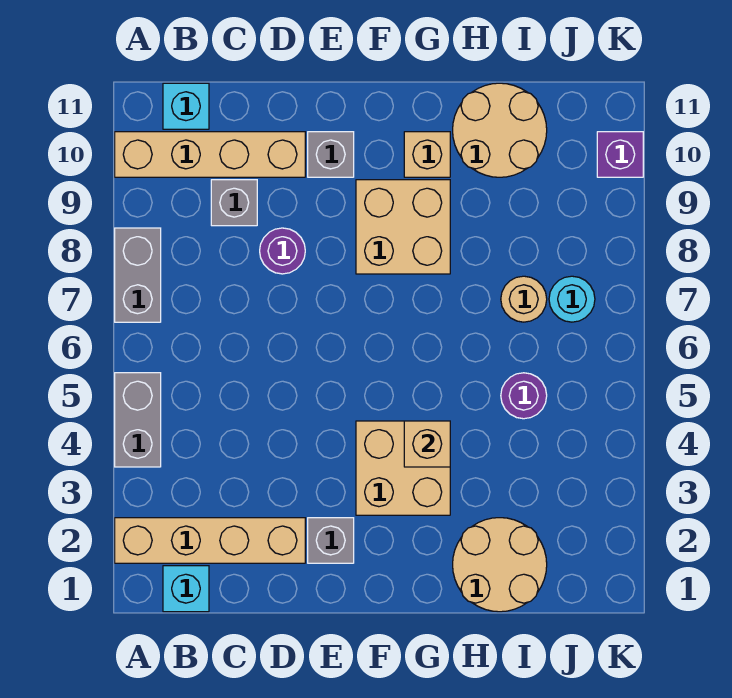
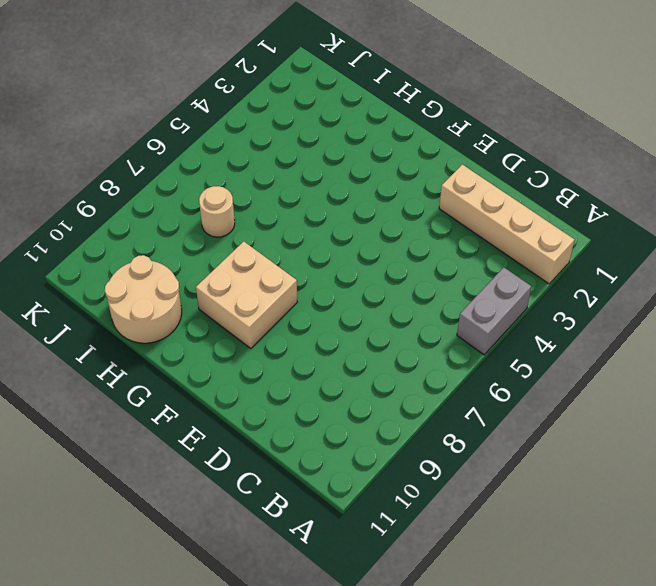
none -> grey brick A7:A8 level 1
none -> tan brick A10:D10 level 1
none -> cyan brick B1 level 1

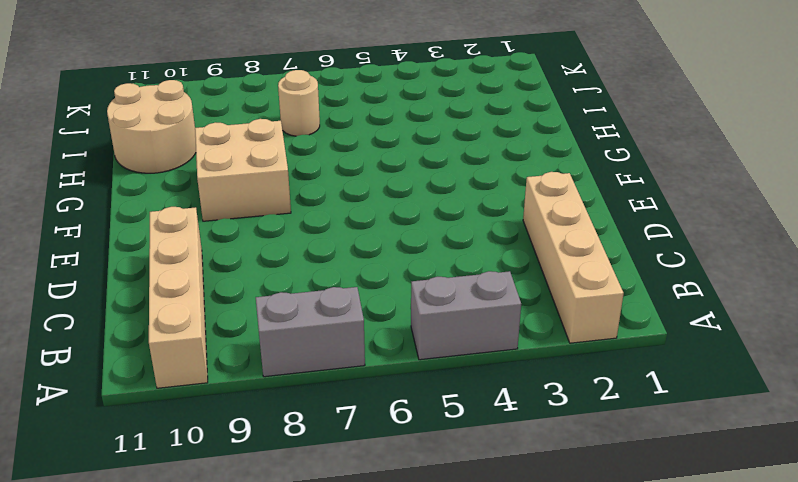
none -> cyan brick B1 level 1
none -> cyan brick B11 level 1
none -> grey brick C9 level 1

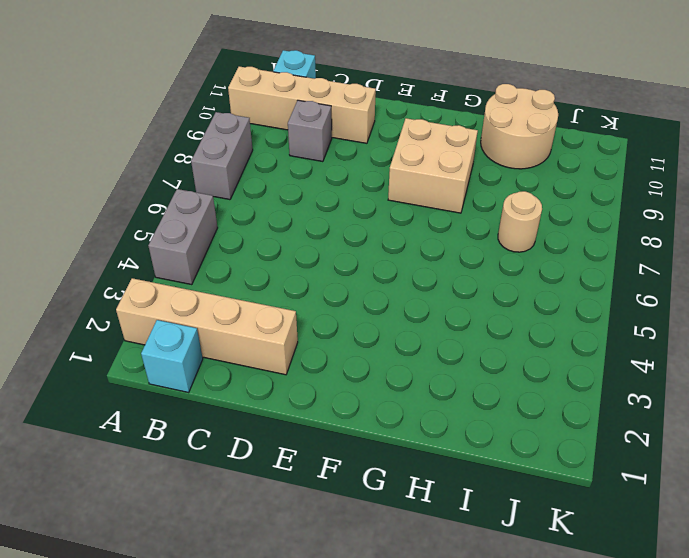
none -> purple round brick D8 level 1
none -> grey brick E2 level 1
none -> grey brick E10 level 1

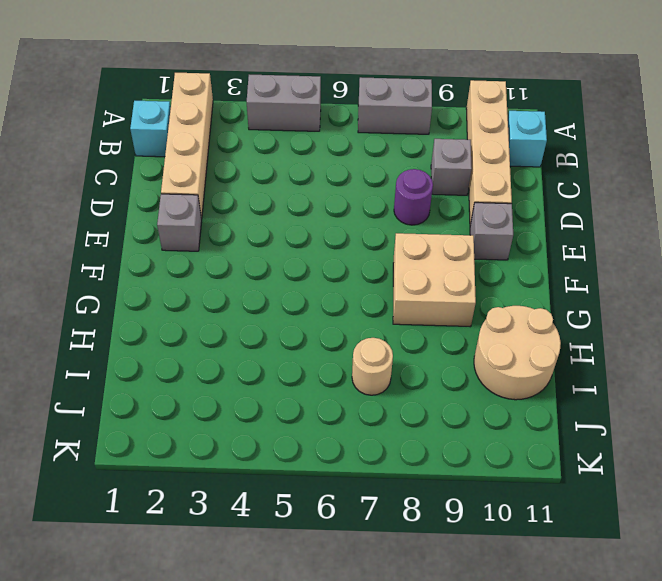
none -> tan brick F3:G4 level 1
none -> tan brick G10 level 1
none -> tan round brick H1:I2 level 1

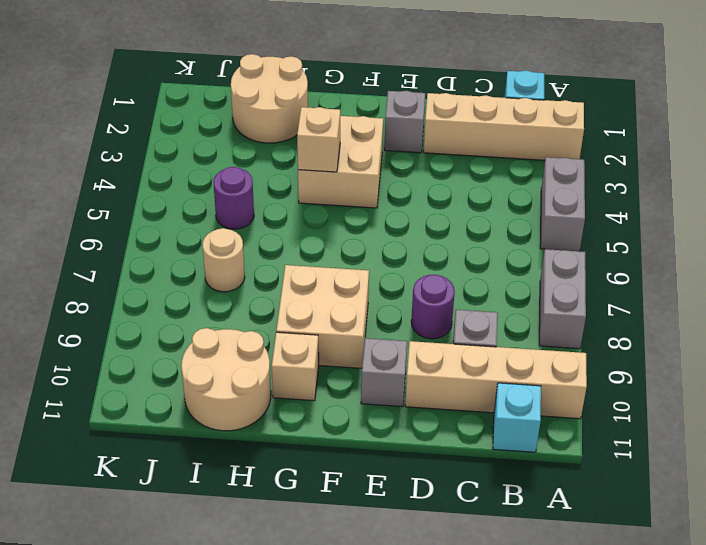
none -> cyan round brick J7 level 1
none -> purple brick K10 level 1

